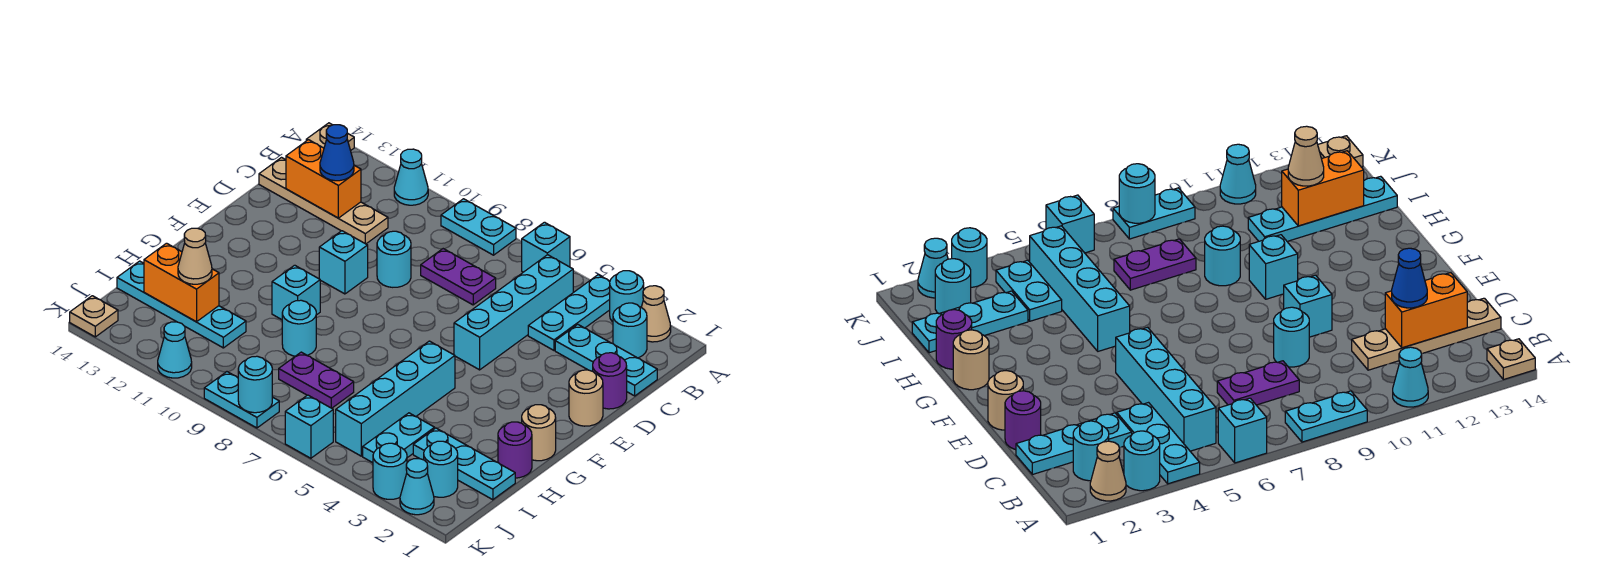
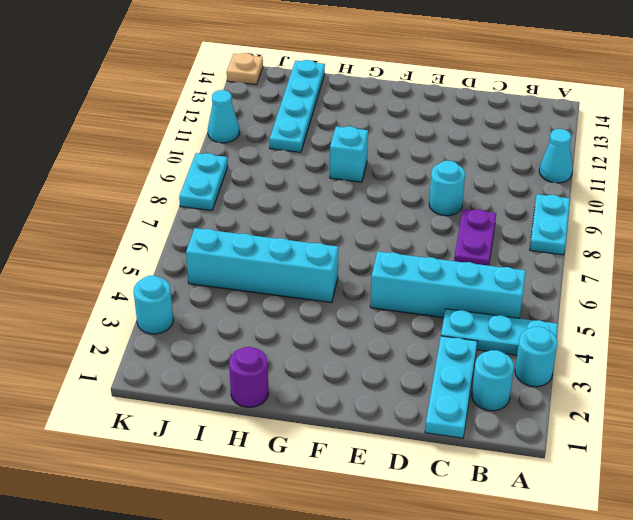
none -> tan cone A2 level 1
none -> cyan brick A6 level 1
none -> tan plate A14 level 1
none -> tan plate C11:C14 level 1

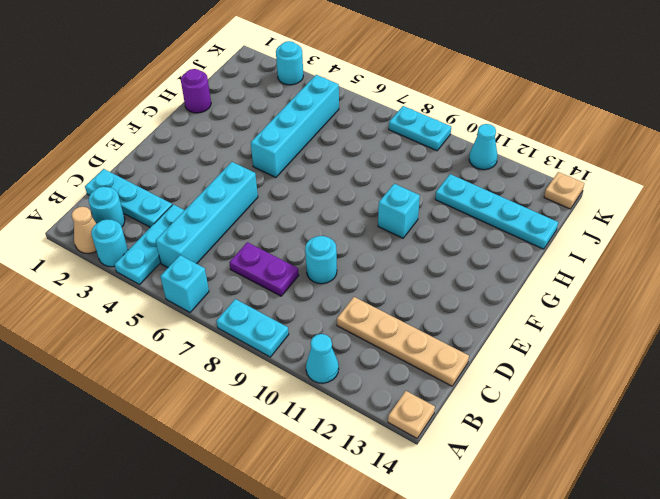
none -> purple round brick D1 level 1
none -> tan round brick E1 level 1
none -> cyan brick E10 level 1
none -> tan round brick G1 level 1

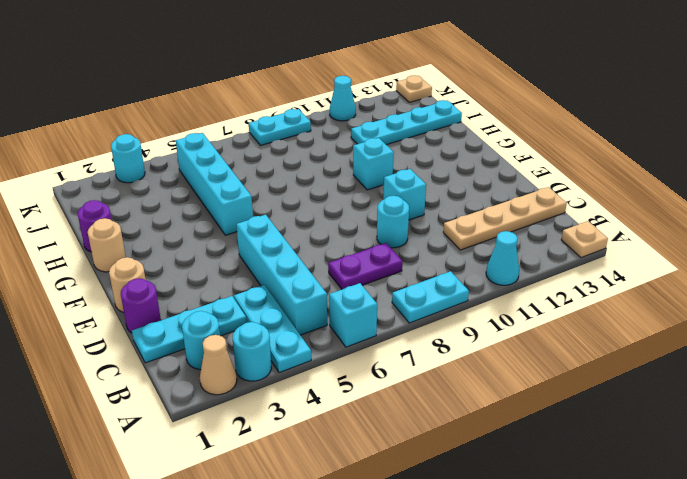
none -> cyan round brick H9 level 1
none -> cyan plate I1:I3 level 1
none -> cyan plate I4:J4 level 1
none -> purple plate I7:I8 level 1

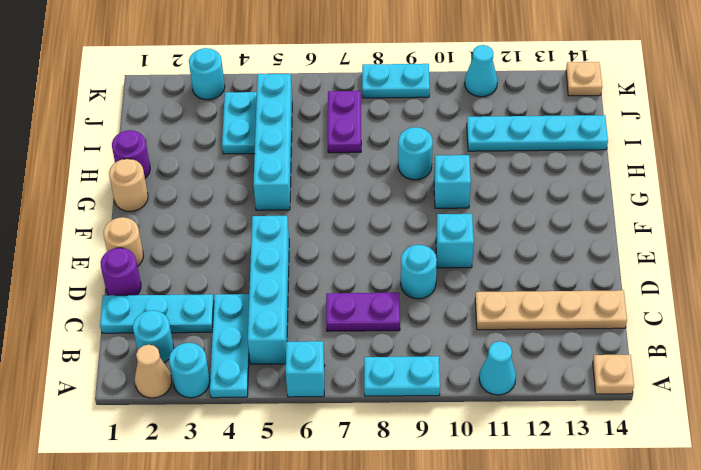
purple plate I7:J7 level 1 -> purple plate I7:I8 level 1
none -> cyan plate I1:I3 level 1
none -> cyan round brick J2 level 1
none -> cyan cone K2 level 1
none -> cyan brick K6 level 1

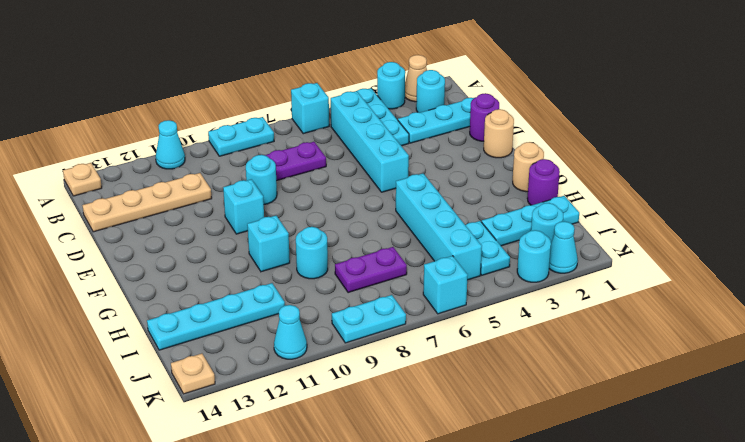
none -> orange brick C12:C13 level 2
none -> orange brick I12:I13 level 2
none -> cyan round brick K8 level 2
none -> blue cone C12 level 3

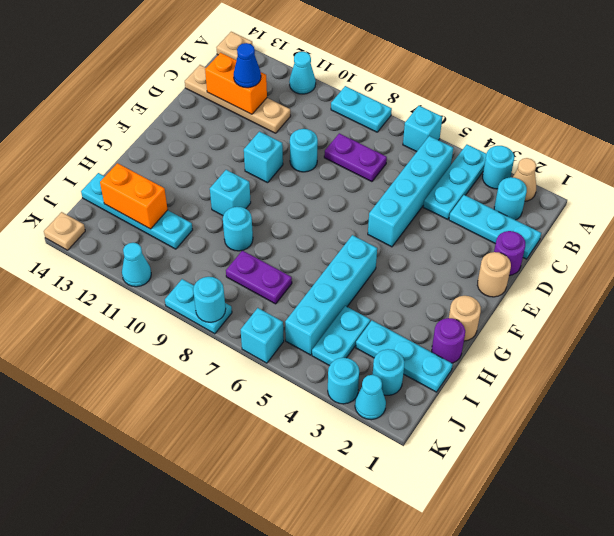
none -> tan cone I12 level 3

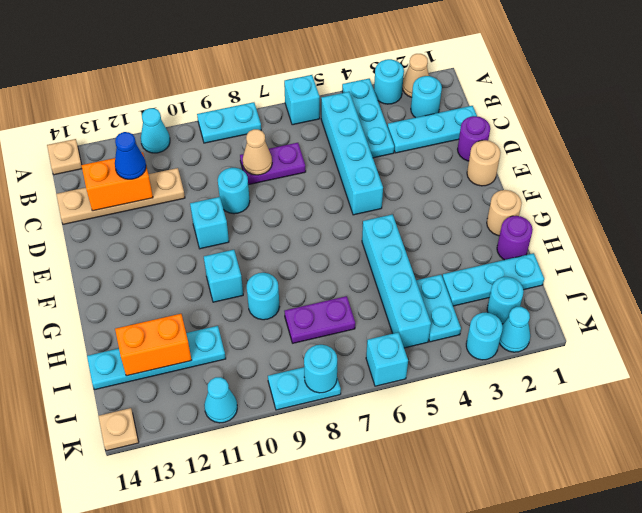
tan cone C8 level 2 -> tan cone I12 level 3

